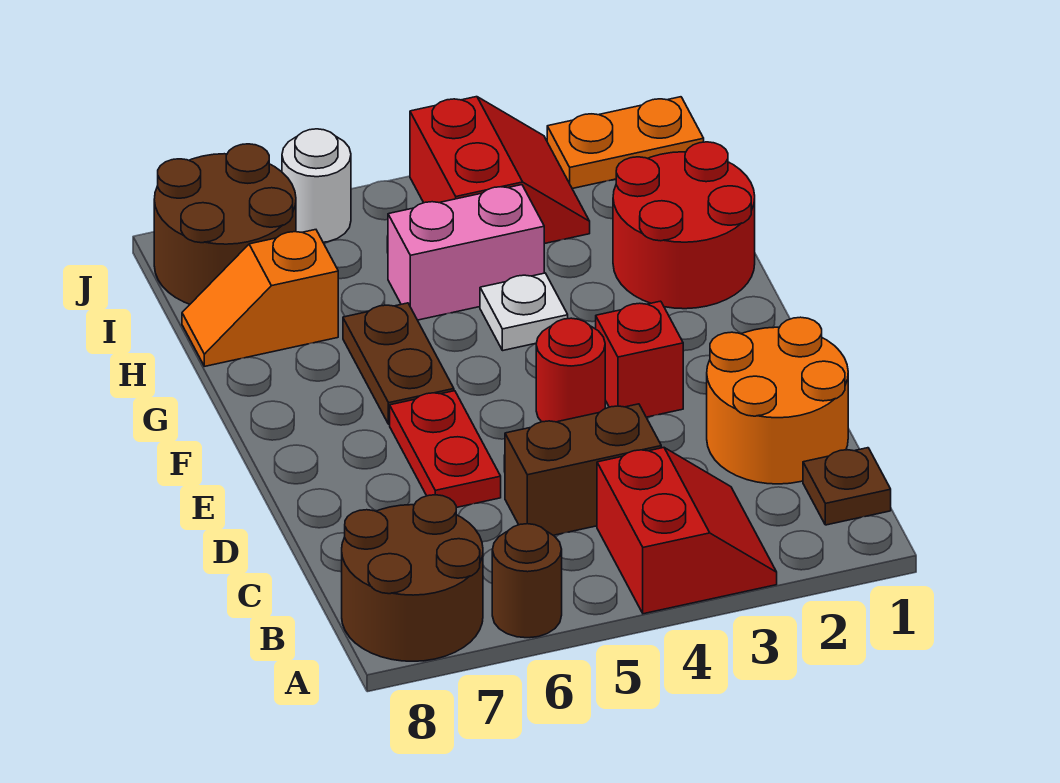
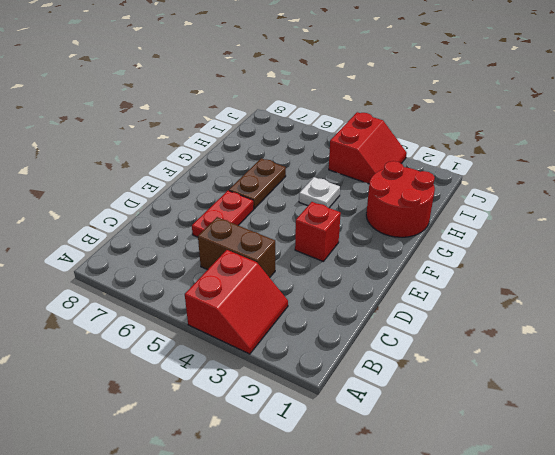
none -> brown round brick A6 level 1
none -> brown round brick A7:B8 level 1
none -> brown plate B1 level 1

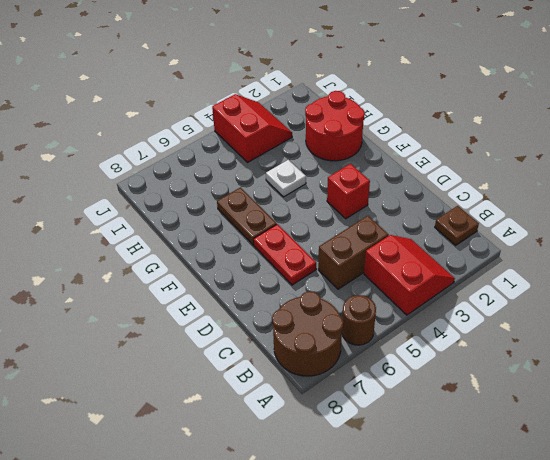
none -> orange round brick C1:D2 level 1
none -> red round brick E4 level 1
none -> pink brick H4:H5 level 1

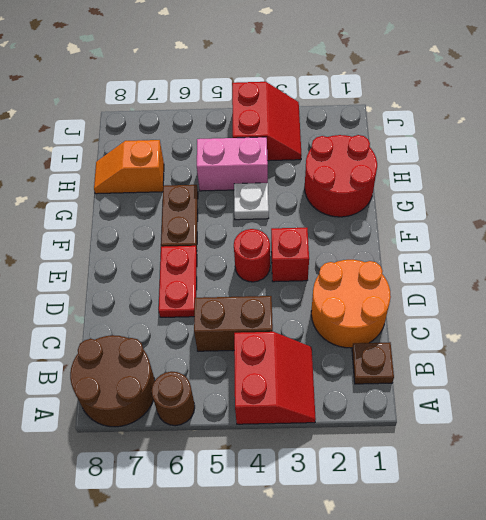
none -> brown round brick I7:J8 level 1
none -> orange plate J1:J2 level 1
none -> white round brick J6 level 1

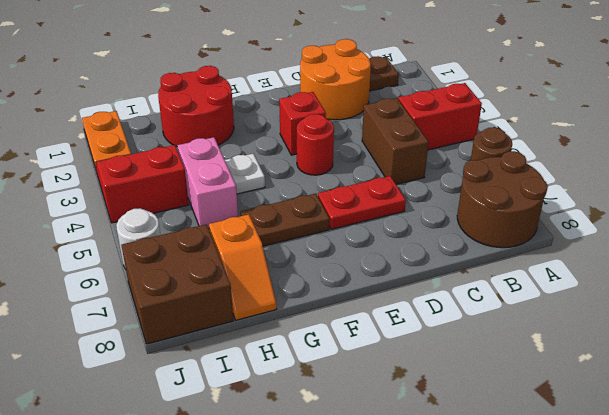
brown brick I7:J8 level 1 -> brown round brick I7:J8 level 1

